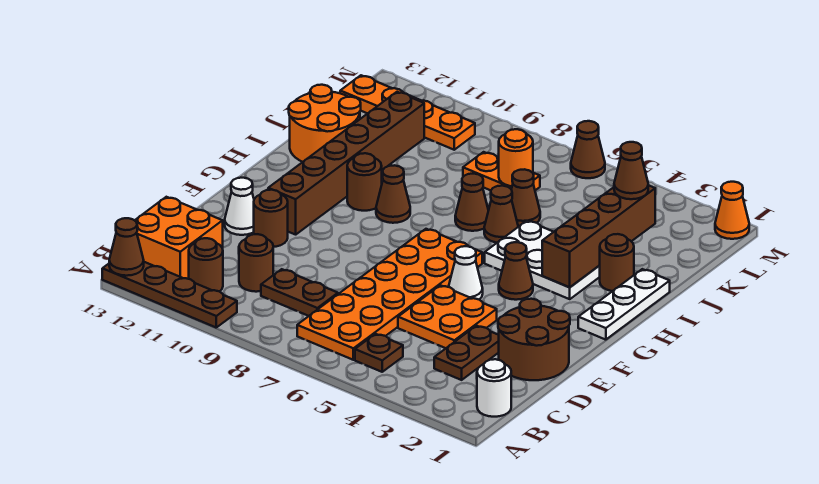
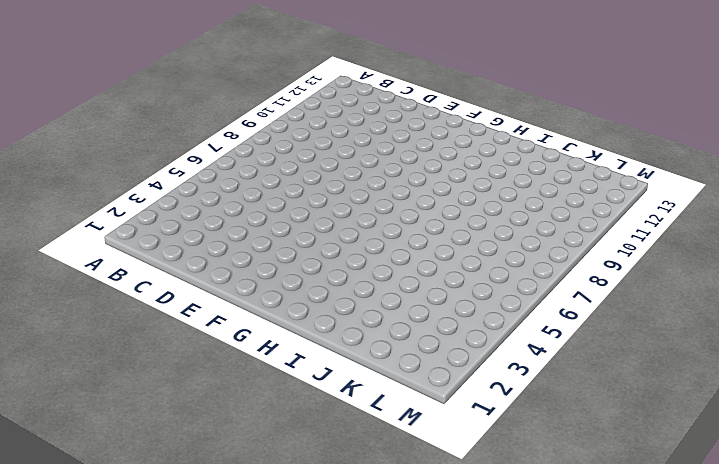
none -> brown plate A10:A13 level 1
none -> white round brick B1 level 1
none -> brown plate B5 level 1
none -> orange plate B6:G7 level 1

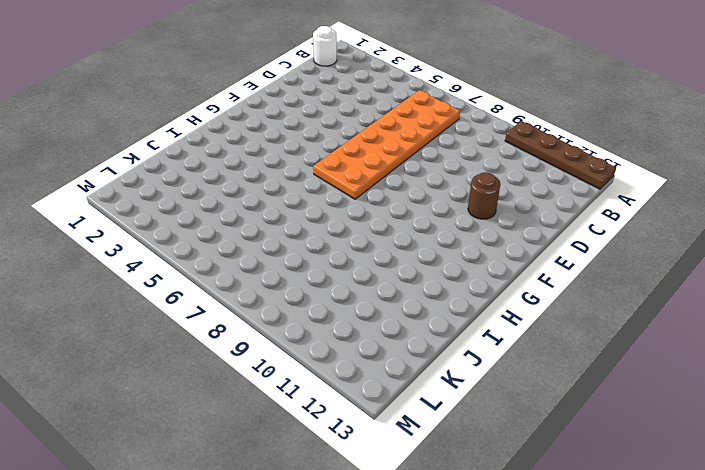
none -> brown plate B5 level 1
none -> brown round brick B11 level 1
none -> orange brick B12:C13 level 1
none -> brown plate C3:D3 level 1

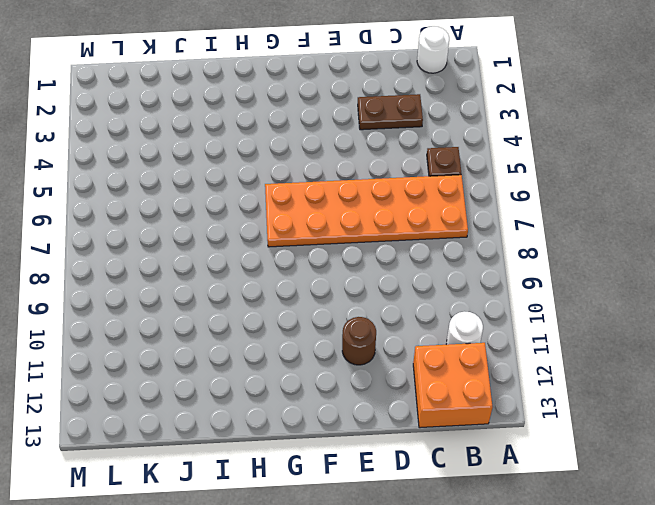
white round brick B11 level 1 -> brown round brick B11 level 1
none -> brown plate A10:A13 level 1
none -> brown plate C8:C9 level 1
none -> brown round brick C10 level 1
none -> brown round brick D1:E2 level 1

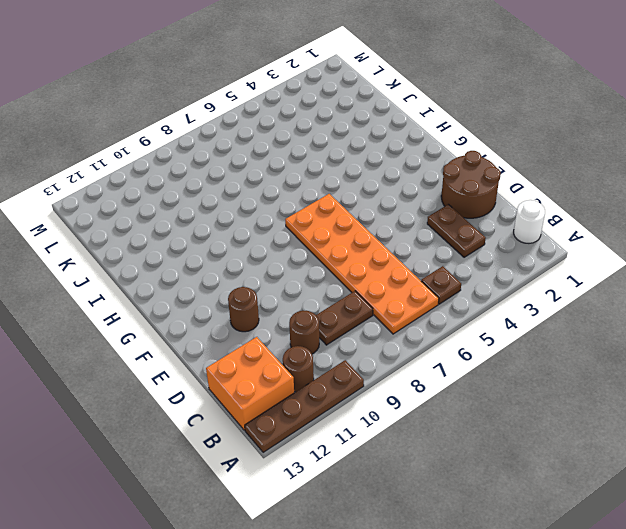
none -> orange plate D4:E5 level 1
none -> white cone E12 level 1
none -> white cone F5 level 1
none -> brown brick F11:K11 level 1

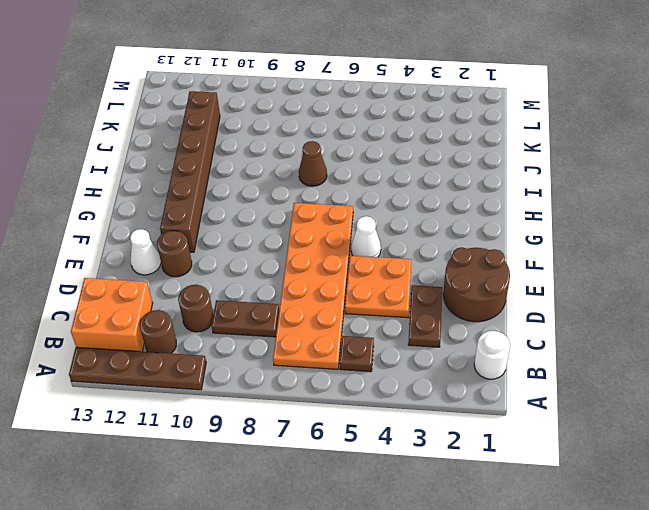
none -> white plate G1:I1 level 1
none -> brown cone G4 level 1
none -> white plate H3:I5 level 1
none -> brown cone H9 level 1

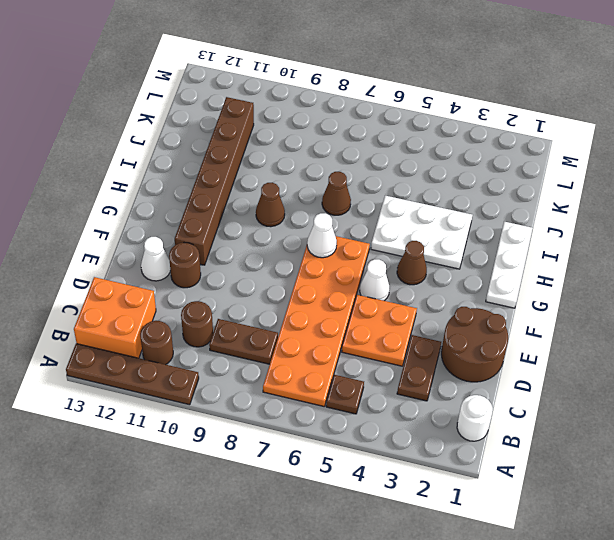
white cone G7 level 2 -> none
none -> brown round brick H10 level 1
none -> brown round brick I2 level 1
none -> brown cone I6 level 1
none -> orange round brick I12:J13 level 1

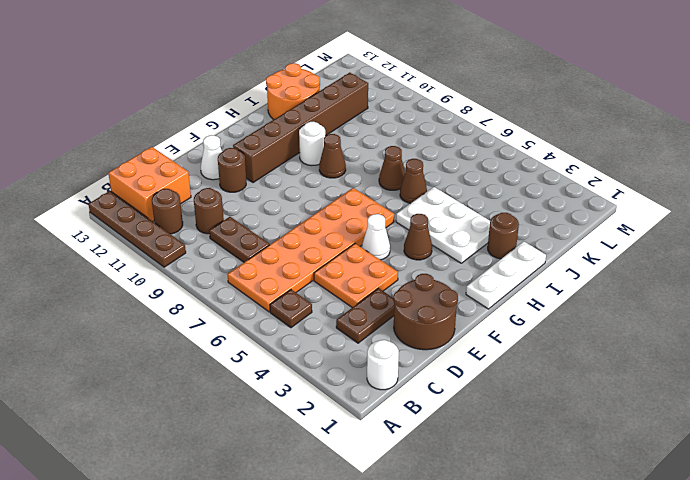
white round brick H10 level 1 -> brown round brick H10 level 1
none -> brown cone J6 level 1
none -> orange plate K7:K8 level 1
none -> orange plate L10:L13 level 1
none -> orange cone M1 level 1

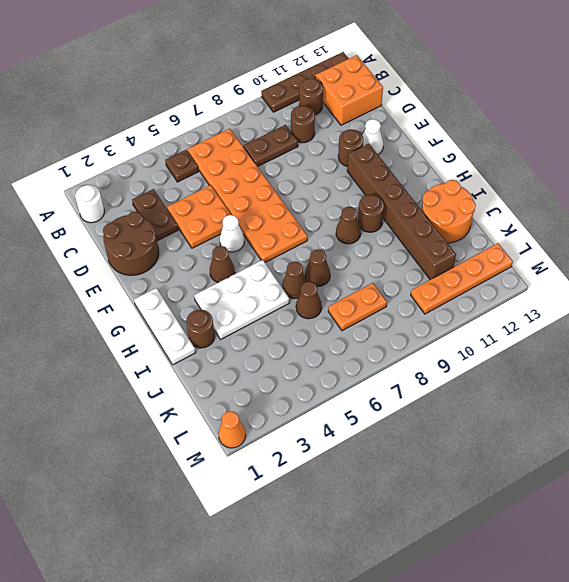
none -> brown cone M6 level 1
none -> brown cone A13 level 2
none -> brown brick H3:K3 level 2
none -> orange round brick K7 level 2

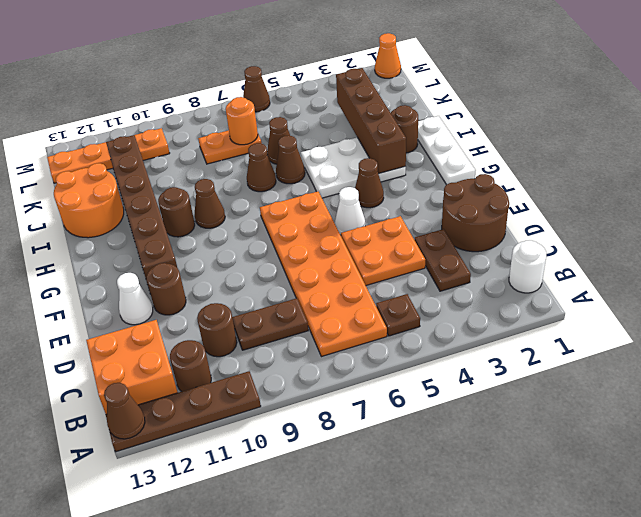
none -> brown cone K3 level 3

